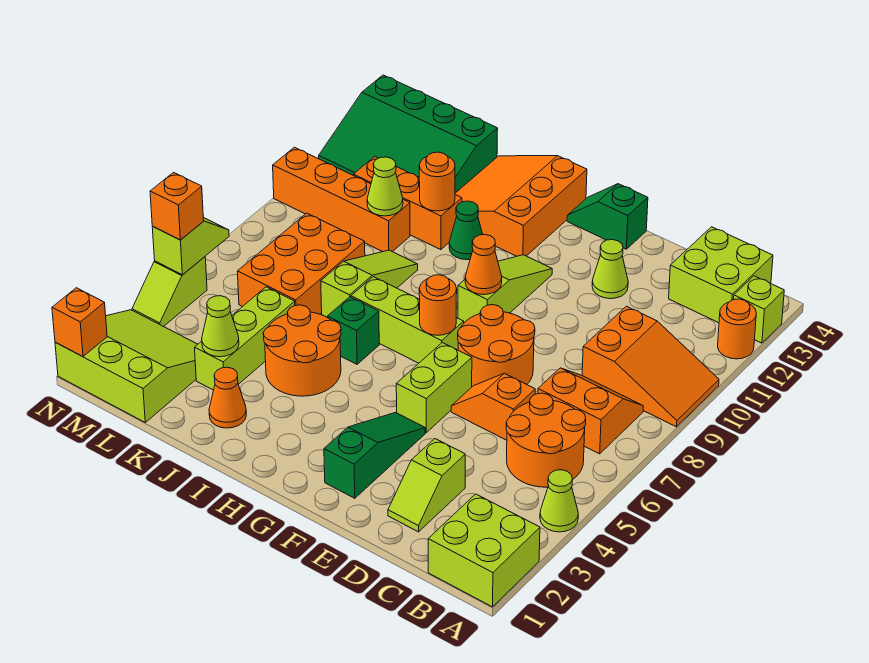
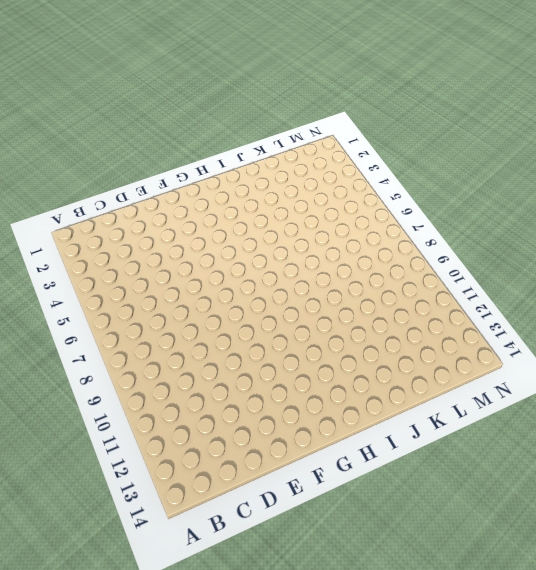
none -> lime brick A1:B2 level 1
none -> lime cone A4 level 1
none -> orange slope A9:C10 level 1 top C
none -> orange round brick A12 level 1

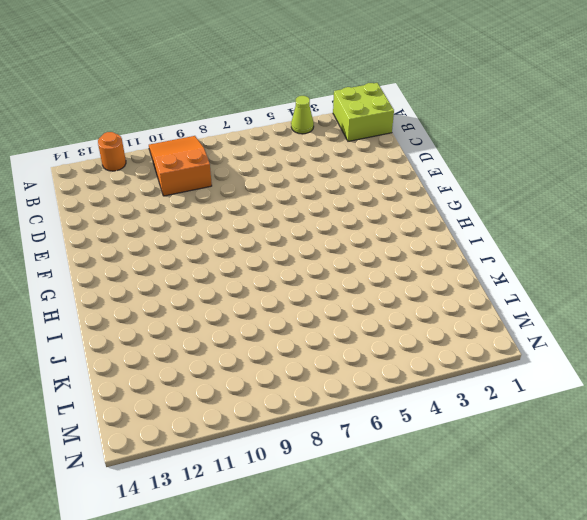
none -> lime brick A13 level 1
none -> orange round brick B5:C6 level 1
none -> orange slope B7:C8 level 1 top 7
none -> lime brick B13:C14 level 1

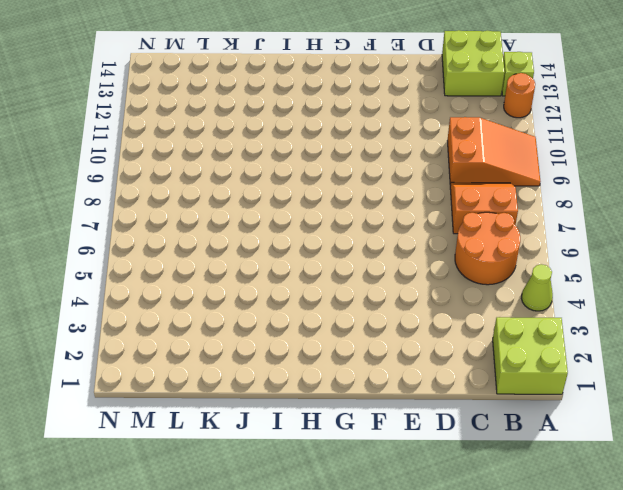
none -> lime slope D2:D3 level 1 top 3
none -> orange slope D6:E6 level 1 top D
none -> orange round brick E7:F8 level 1
none -> lime cone E12 level 1

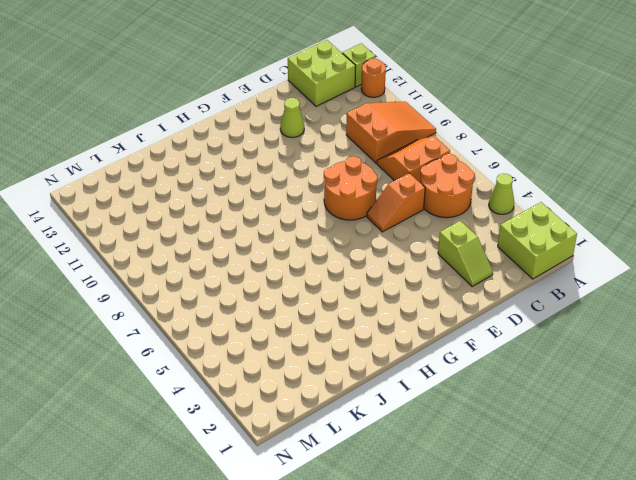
none -> green slope F2:F4 level 1 top 2
none -> lime brick F5:F6 level 1
none -> green slope F14:G14 level 1 top F
none -> lime brick G7:I7 level 1

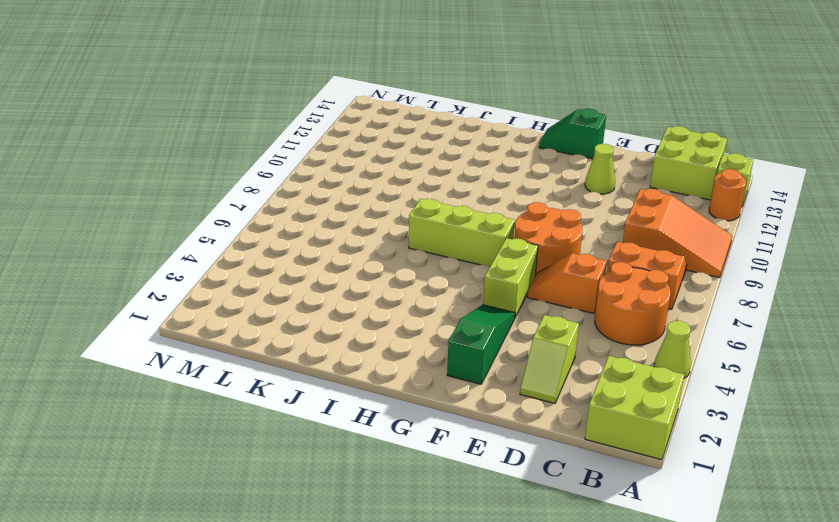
none -> lime slope G9:G11 level 1 top 9
none -> orange slope H12:J14 level 1 top H
none -> orange round brick I4:J5 level 1
none -> green brick I6 level 1

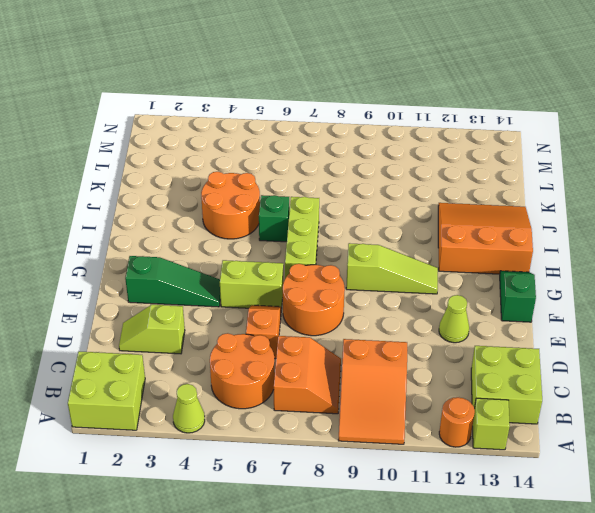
none -> green cone I11 level 1
none -> orange cone J2 level 1
none -> lime slope J7:J9 level 1 top 7
none -> orange brick J11:L11 level 1

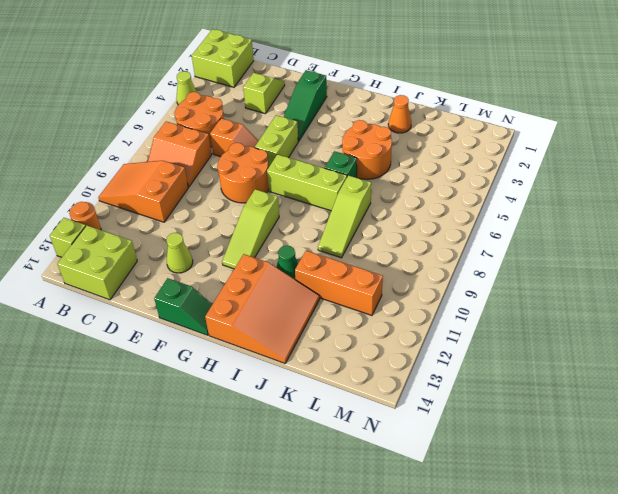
none -> lime brick K3:K5 level 1
none -> orange brick K6:L8 level 1
none -> orange brick K10:N10 level 1
none -> green slope K12:N14 level 1 top 14

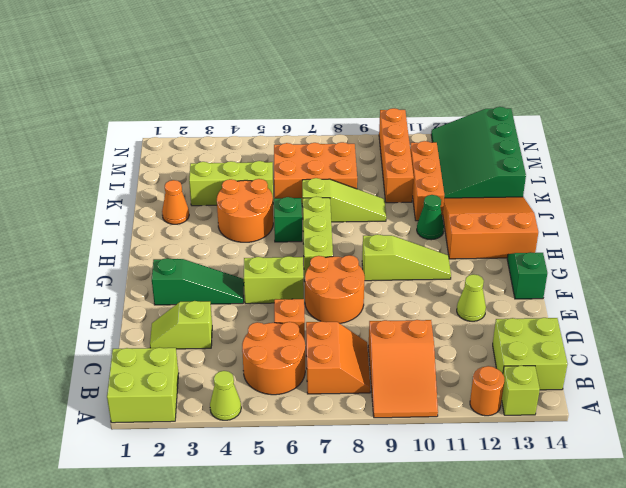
none -> lime slope L1:N3 level 1 top 1
none -> lime slope N4:N5 level 1 top 5
none -> orange round brick G7 level 2
none -> orange cone G9 level 2

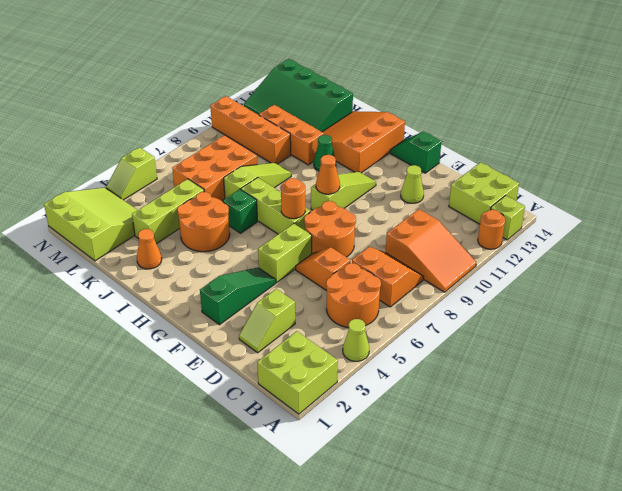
none -> orange round brick J11 level 2
none -> lime cone K3 level 2
none -> lime cone K10 level 2
none -> orange brick N1 level 2

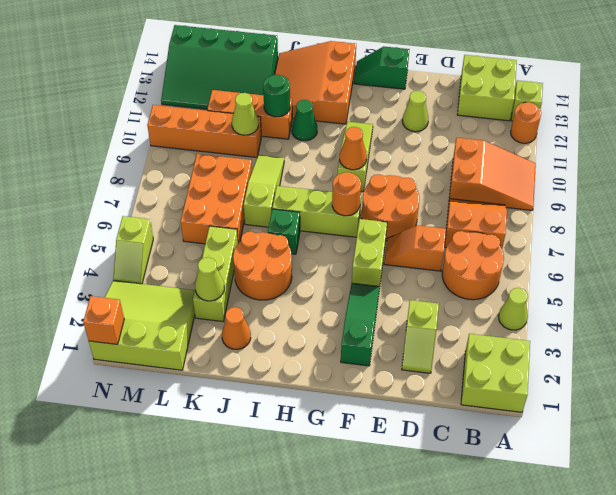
green round brick J11 level 2 -> orange round brick J11 level 2
none -> lime slope N5:N6 level 2 top 5
none -> orange brick N5 level 3

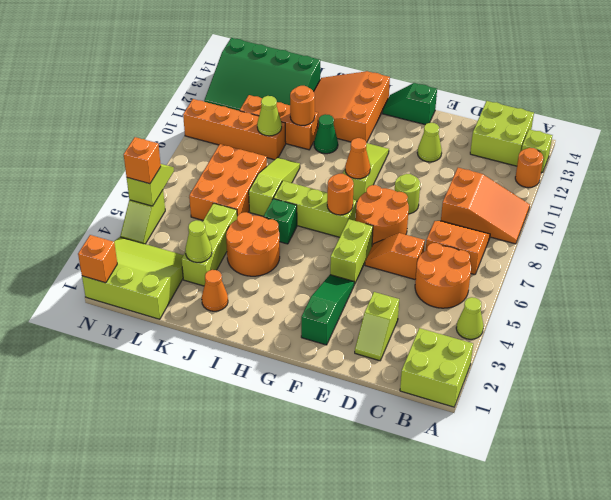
lime round brick E9 level 1 -> none

